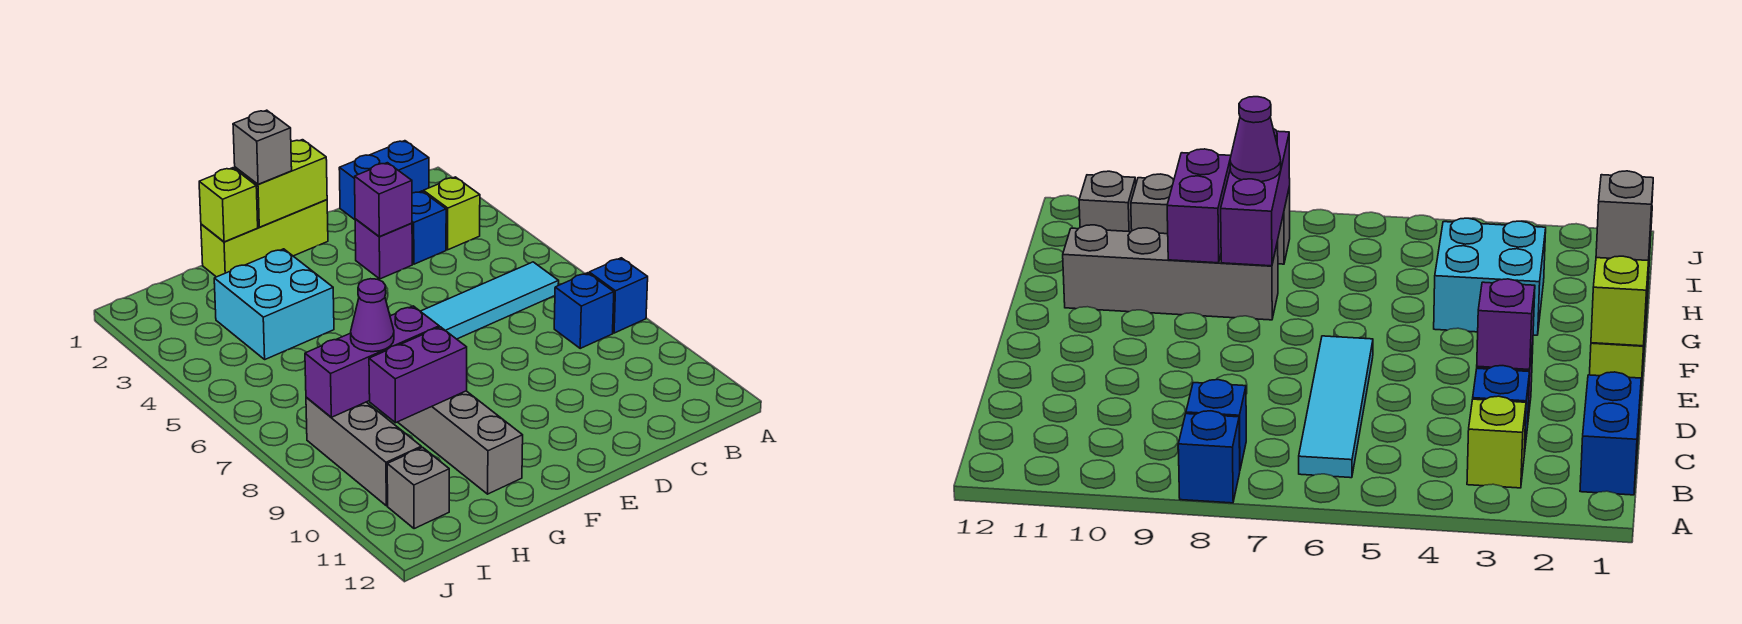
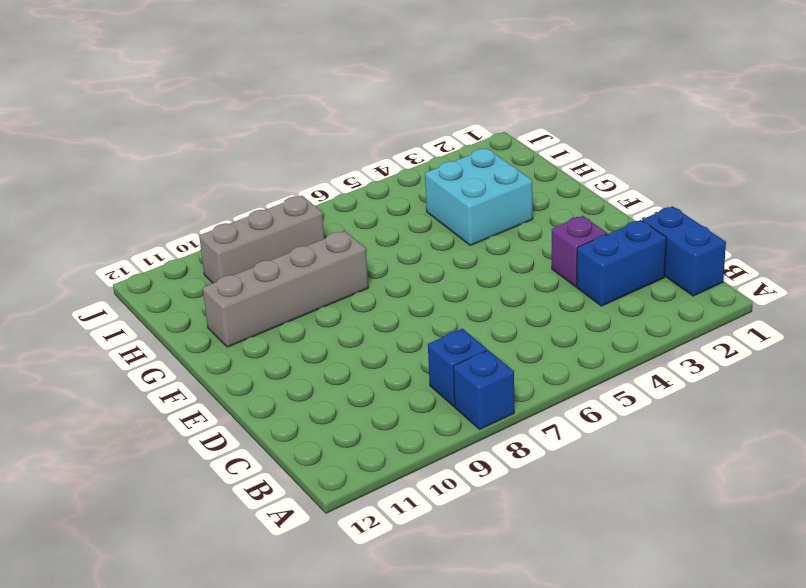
blue brick C2:C3 level 1 -> blue brick C3 level 1
none -> lime brick B3 level 1
none -> cyan tile B6:E6 level 1
none -> lime brick E1:G1 level 1

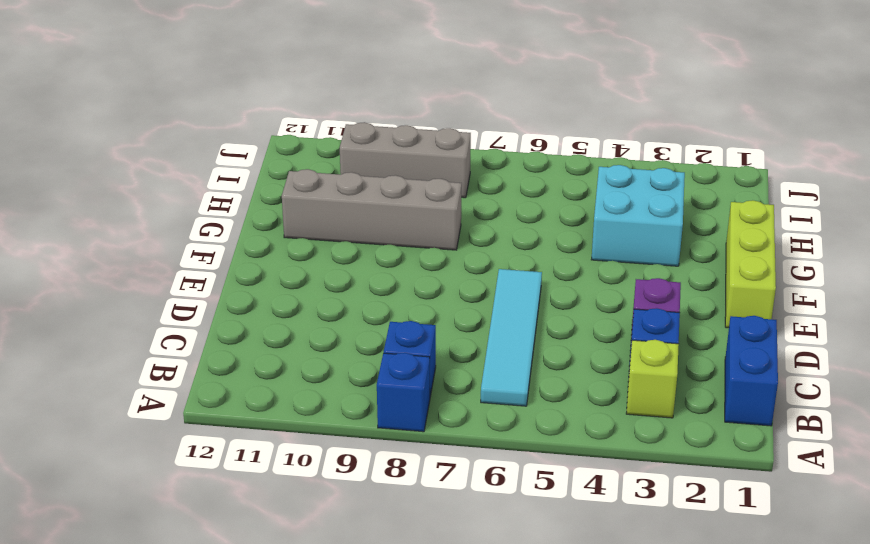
none -> grey brick I11 level 1
none -> purple brick D3 level 2
none -> lime brick E1:F1 level 2

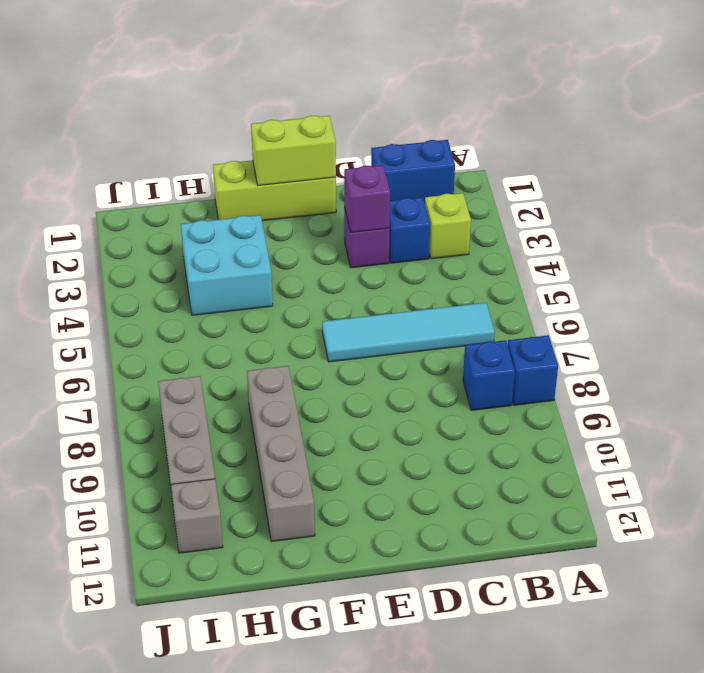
none -> lime brick G1 level 2
none -> purple brick G8:I8 level 2
none -> purple brick G9:H9 level 2

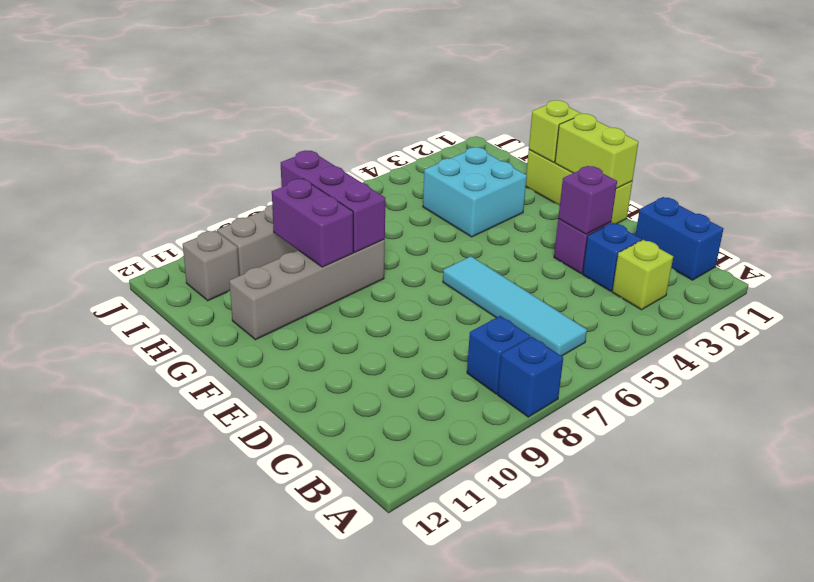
none -> grey brick F1 level 3
none -> purple cone H8 level 3

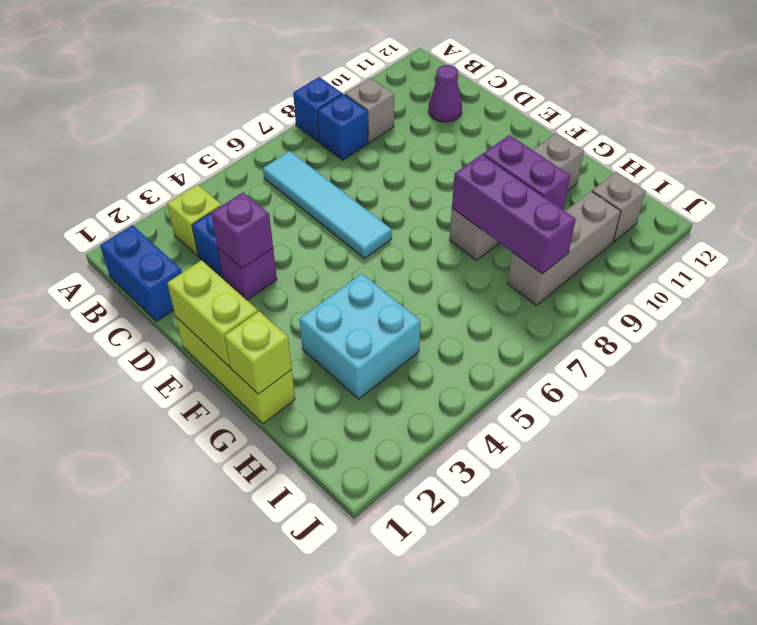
grey brick B9 level 1 -> grey brick F1 level 3
purple cone C11 level 1 -> purple cone H8 level 3

